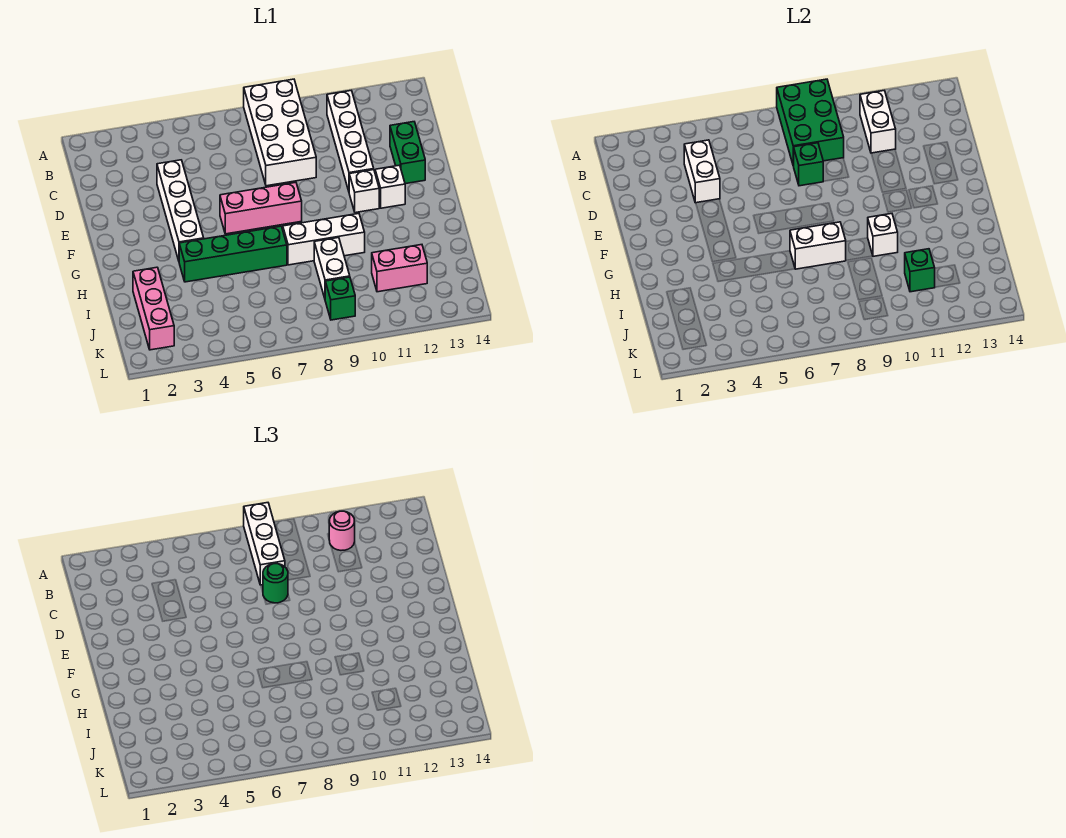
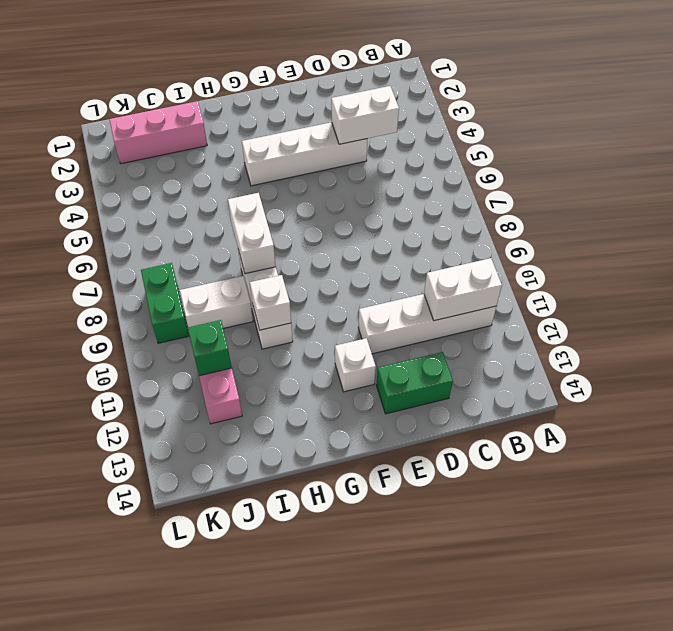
green brick K8:K9 level 1 -> green brick K9 level 1
none -> white brick A8:D9 level 1
none -> pink brick F6:F8 level 1
none -> white brick F11 level 1

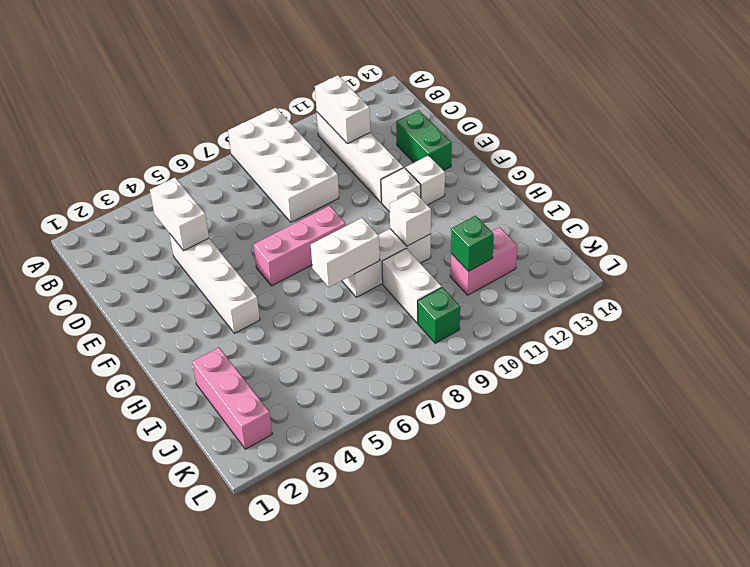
none -> green brick H4:H7 level 1
none -> green brick A8:C9 level 2
none -> green brick D8 level 2

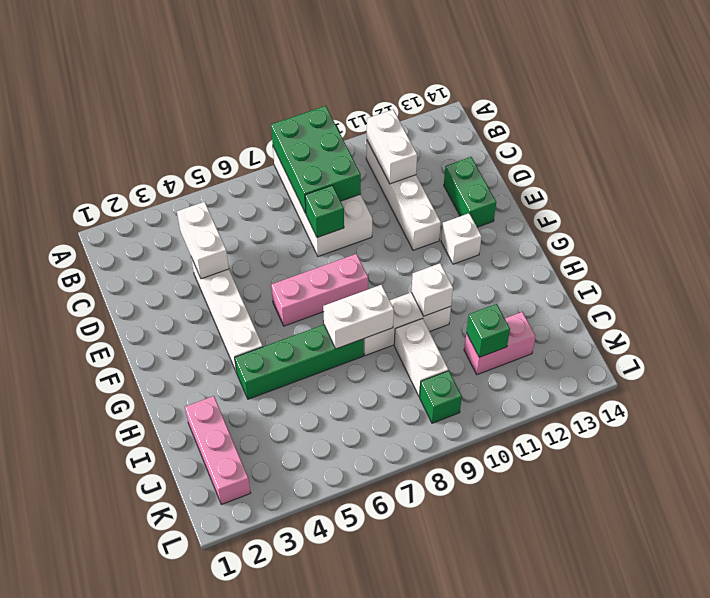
none -> white brick F11 level 1
none -> white brick A8:C8 level 3
none -> pink round brick B11 level 3

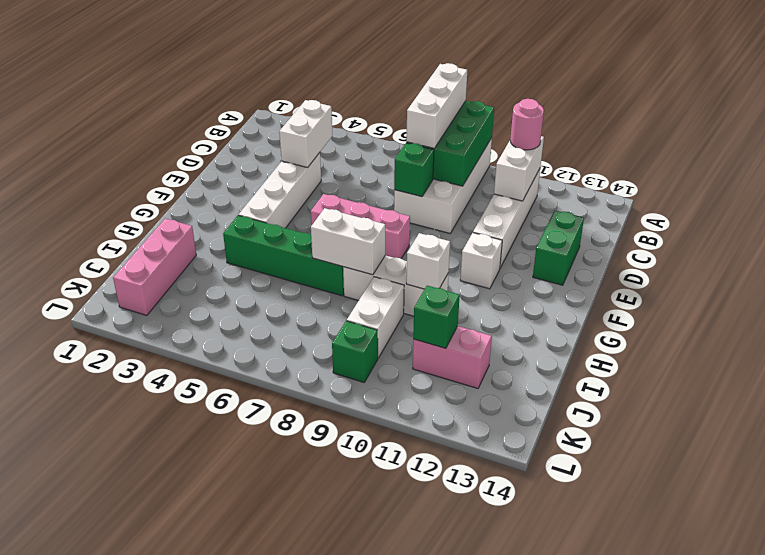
none -> white brick F12 level 1
none -> green round brick D8 level 3

